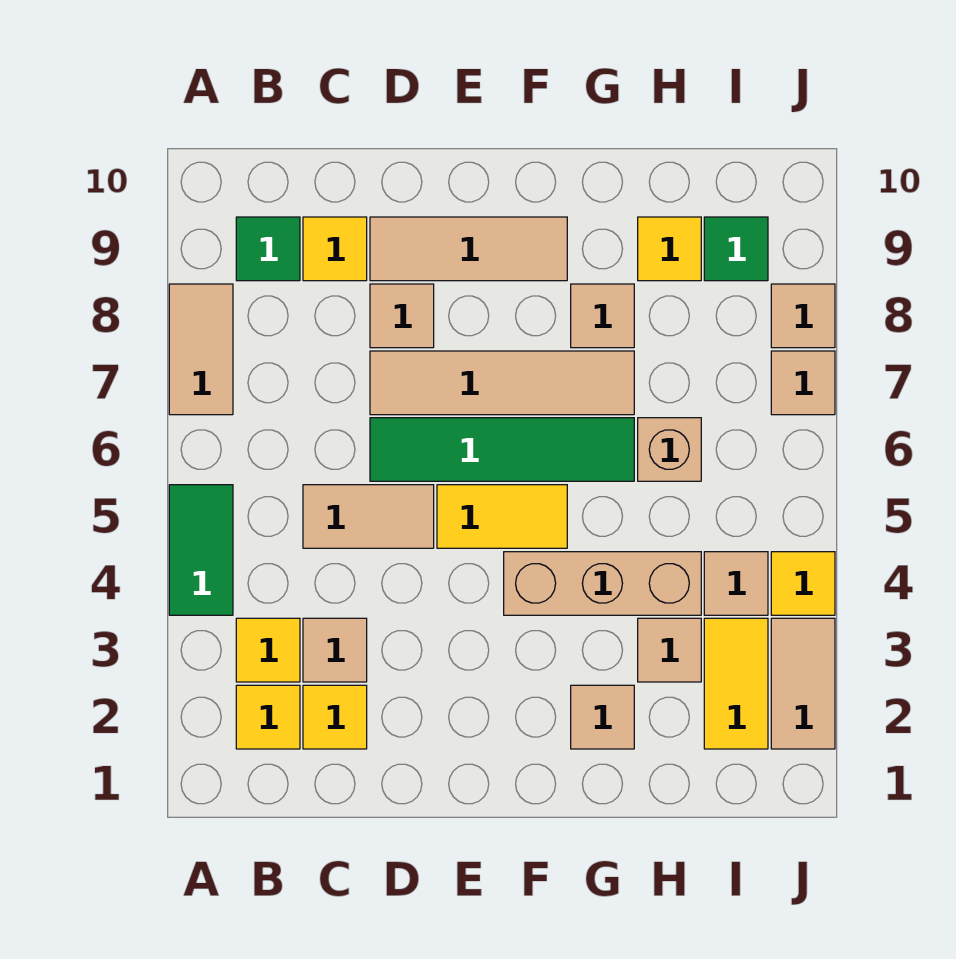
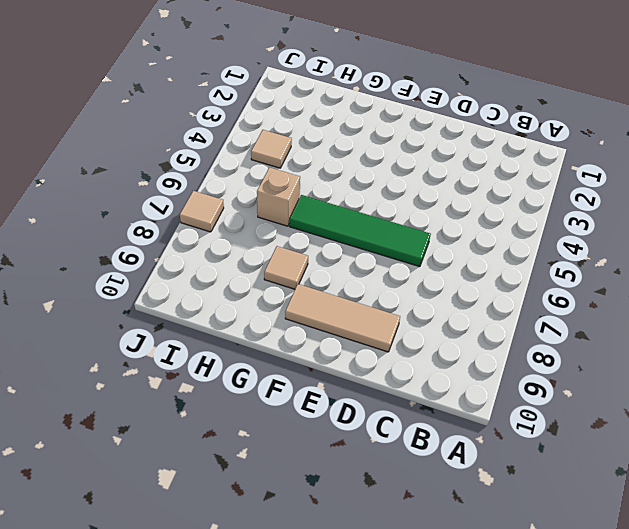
none -> green tile A4:A5 level 1
none -> tan tile A7:A8 level 1
none -> yellow tile B2 level 1

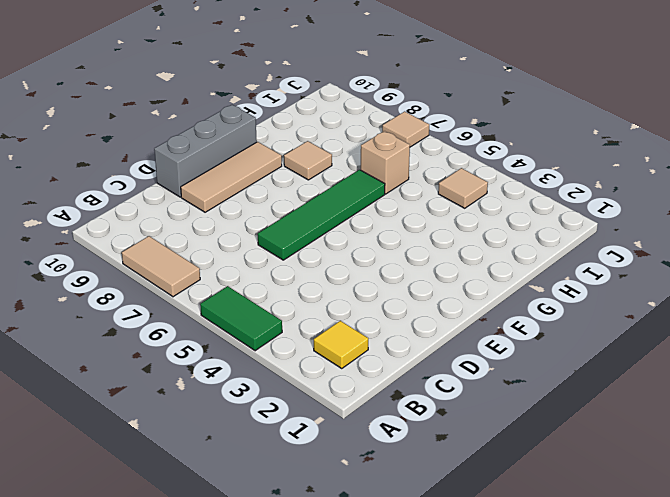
grey brick D10:F10 level 1 -> none
none -> yellow tile B3 level 1
none -> green tile B9 level 1
none -> yellow tile C2 level 1

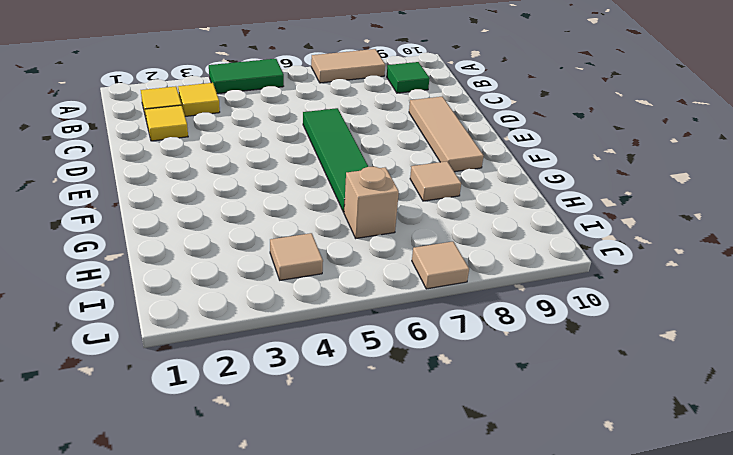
none -> tan tile C3 level 1
none -> tan tile C5:D5 level 1
none -> yellow tile C9 level 1

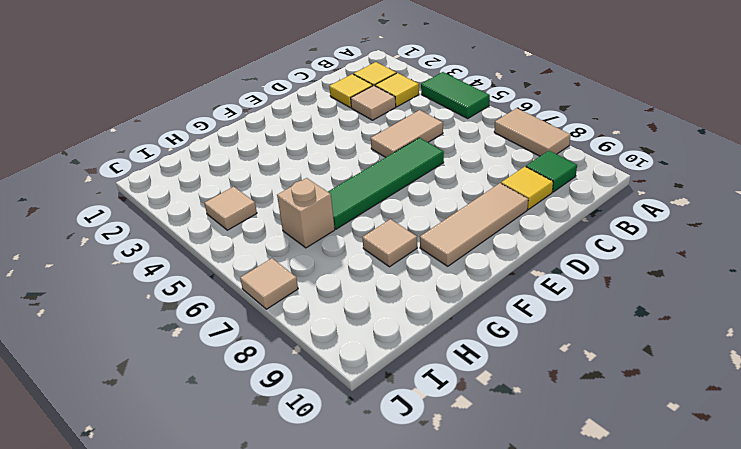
none -> tan tile D7:G7 level 1
none -> tan tile D8 level 1
none -> yellow tile E5:F5 level 1

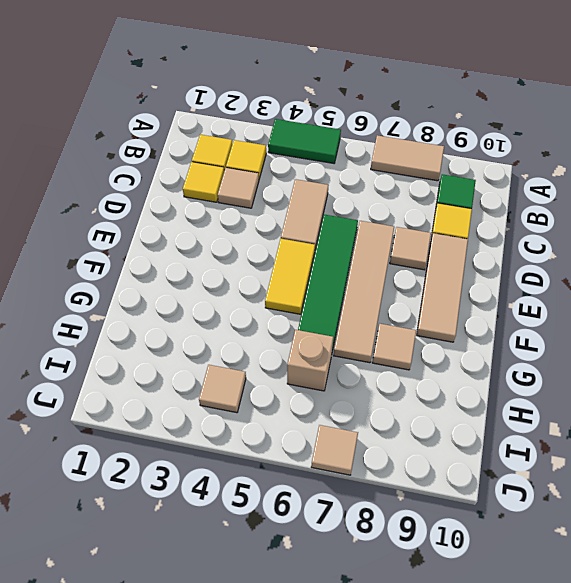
none -> tan brick F4:H4 level 1
none -> tan tile G2 level 1
none -> tan tile H3 level 1

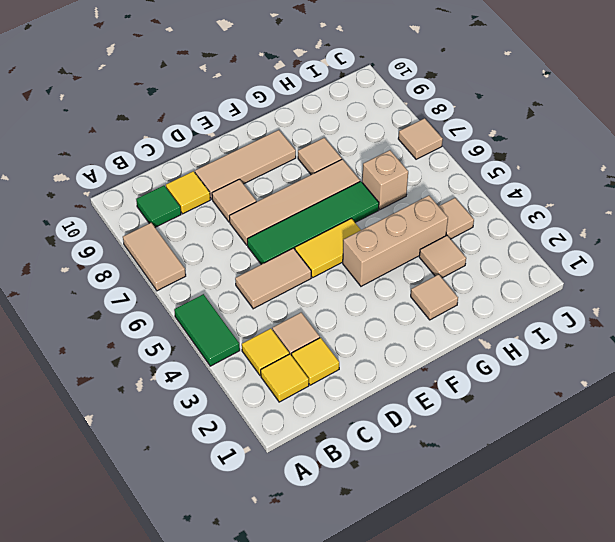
none -> yellow tile H9 level 1
none -> yellow tile I2:I3 level 1
none -> green tile I9 level 1

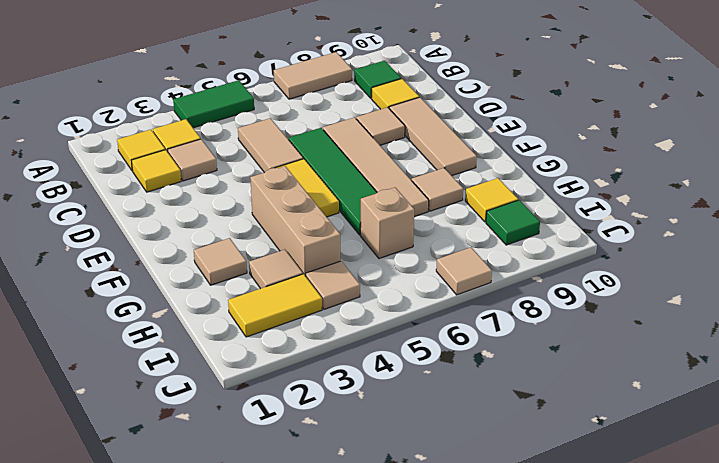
none -> tan tile J2:J3 level 1
none -> yellow tile J4 level 1
none -> tan tile J8 level 1

